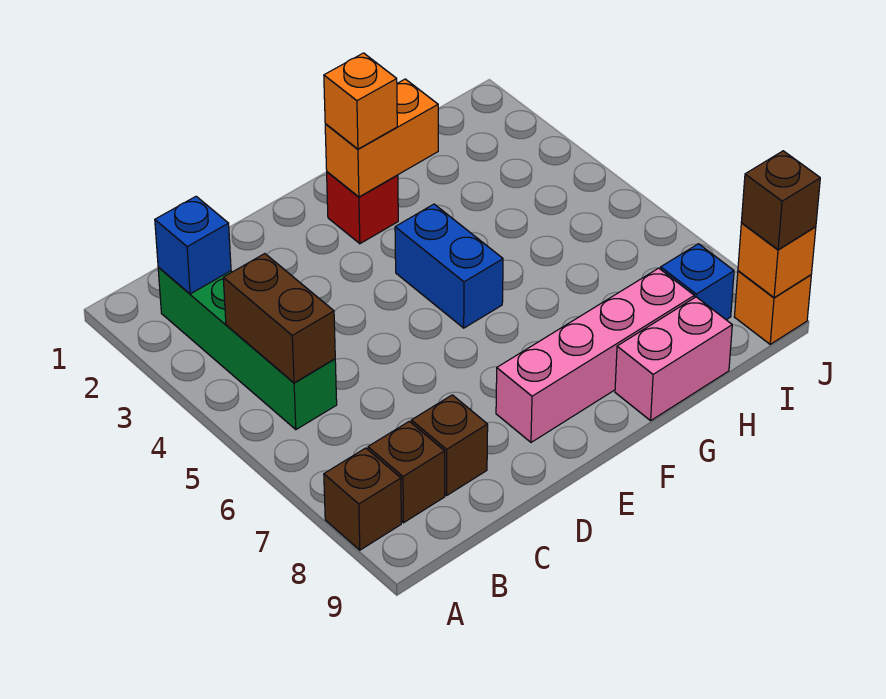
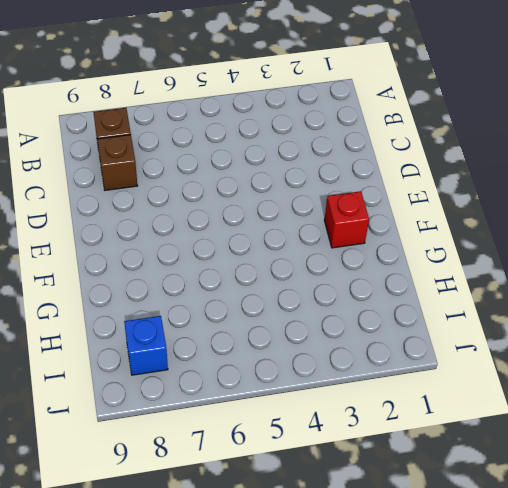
none -> brown brick A8 level 1
none -> green brick B2:B5 level 1
none -> pink brick E8:H8 level 1

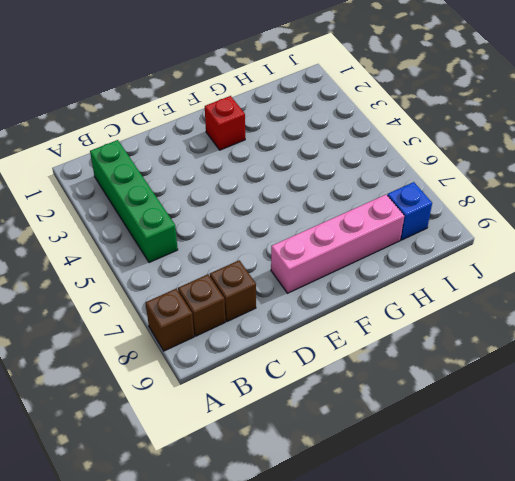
none -> blue brick F4:F5 level 1
none -> pink brick G9:H9 level 1
none -> orange brick J9 level 1

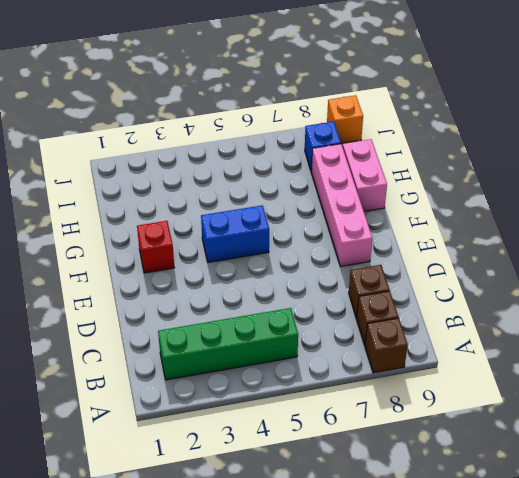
none -> blue brick B2 level 2
none -> brown brick B4:B5 level 2
none -> orange brick F2:G2 level 2

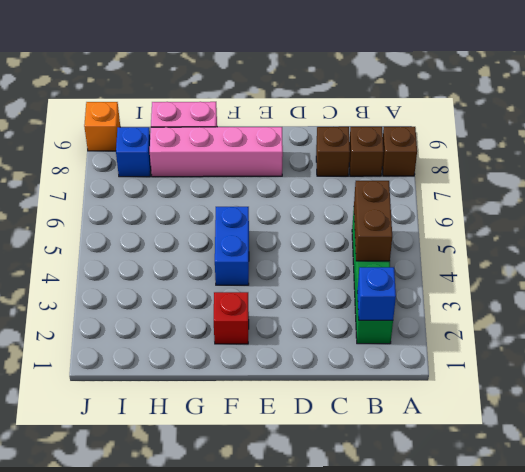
none -> orange brick F2:G2 level 2
none -> orange brick J9 level 2
none -> orange brick F2 level 3

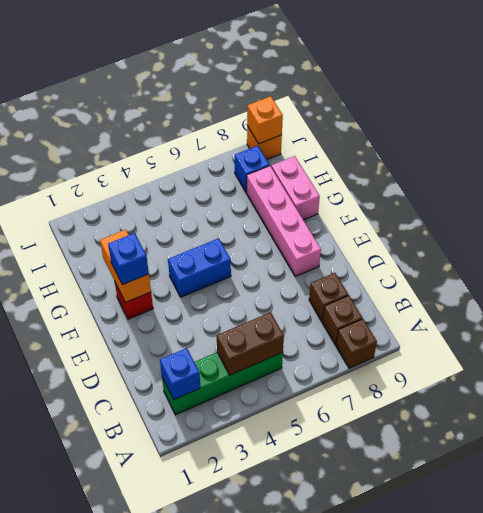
blue brick F2 level 3 -> orange brick F2 level 3
none -> brown brick J9 level 3

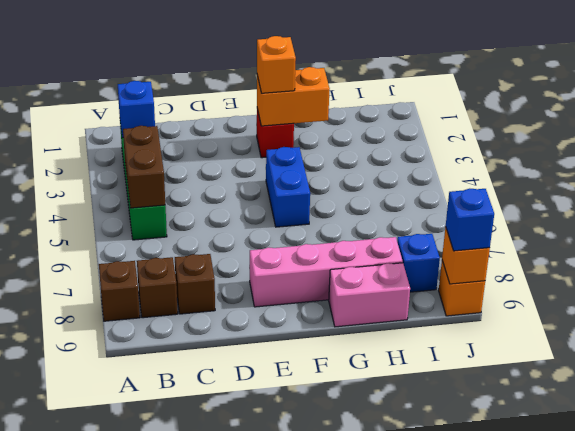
blue brick J9 level 3 -> brown brick J9 level 3

